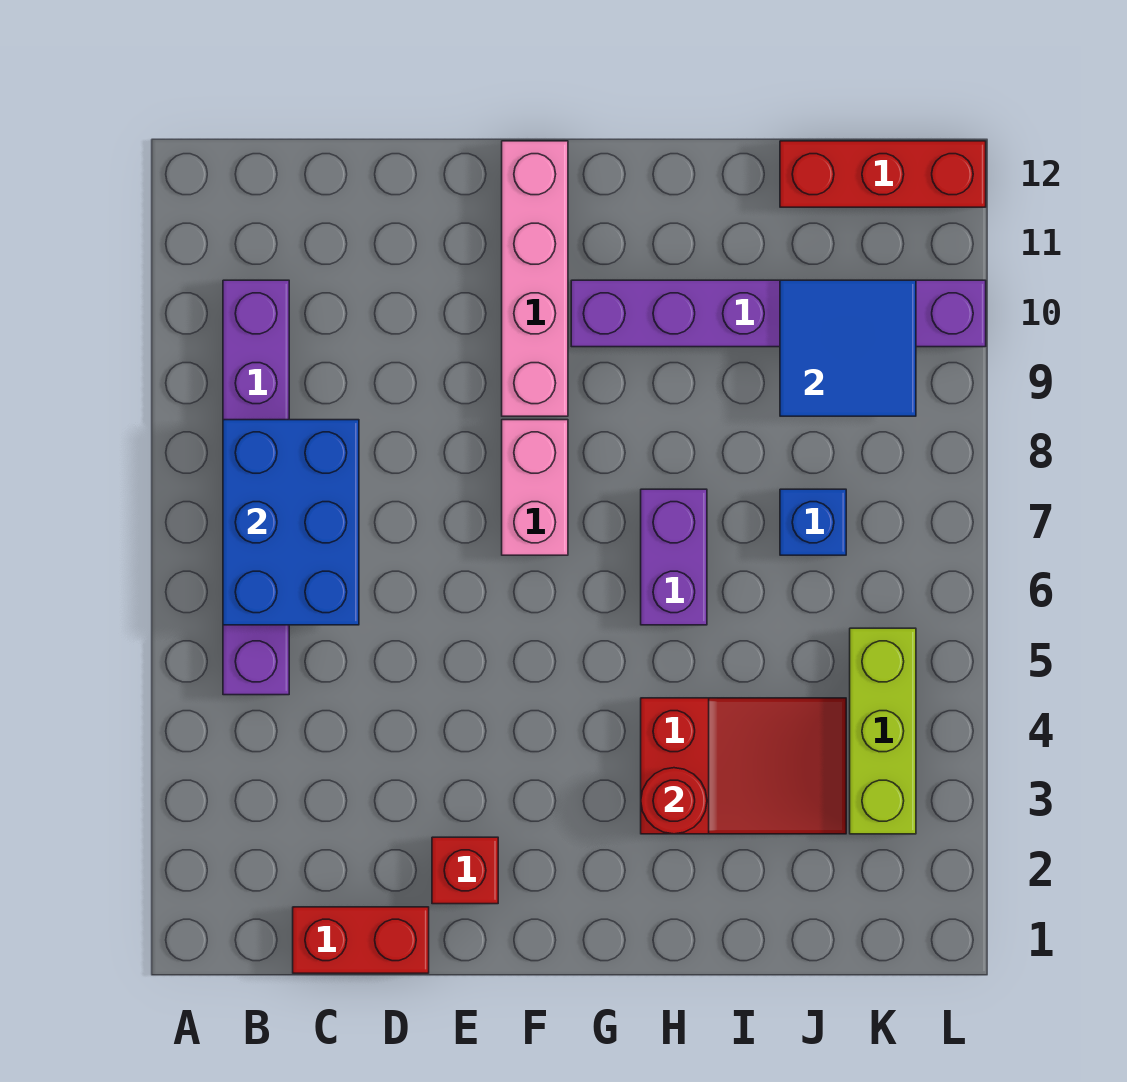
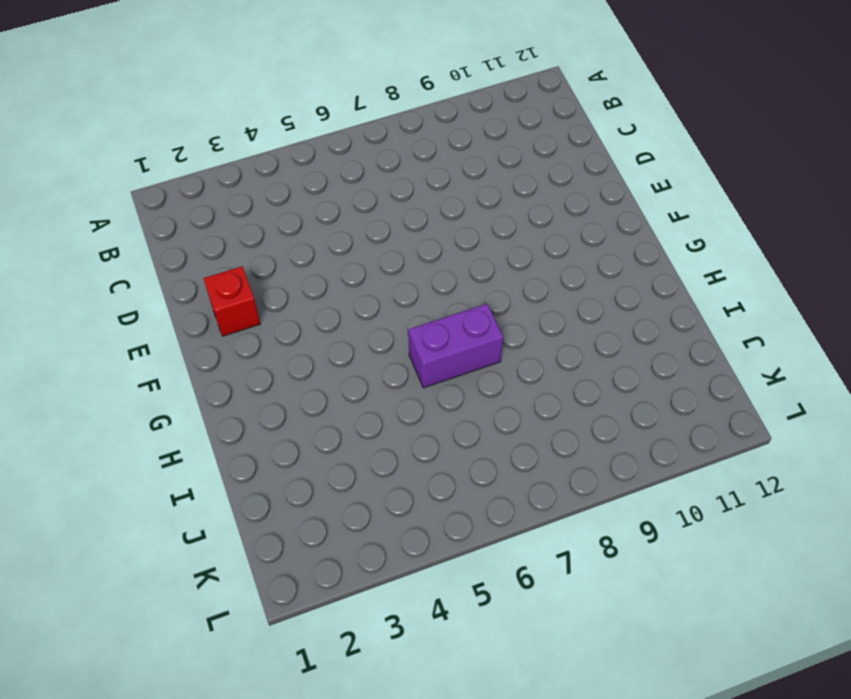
none -> purple brick B5:B10 level 1
none -> red brick C1:D1 level 1
none -> pink brick F7:F8 level 1

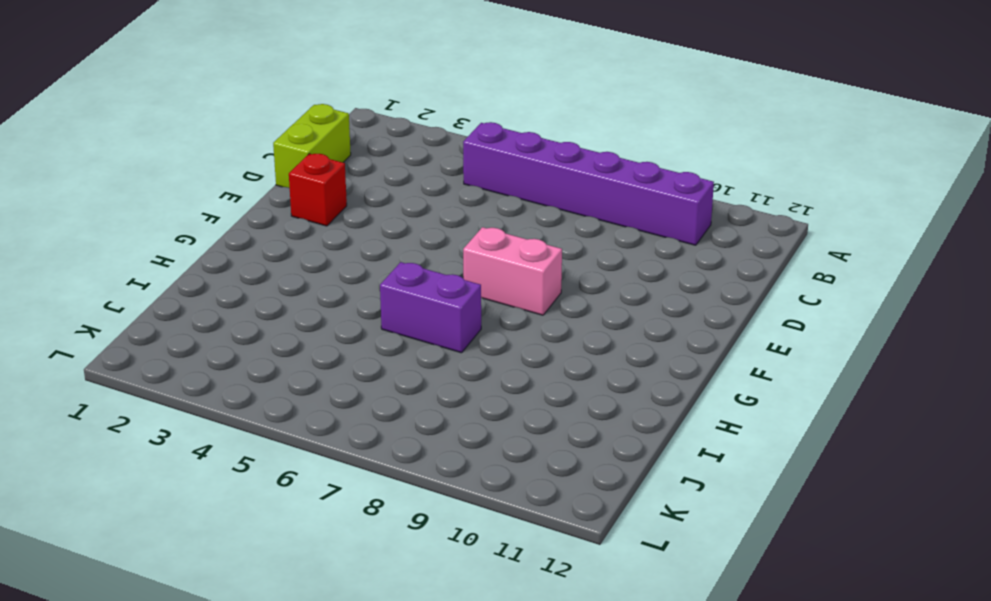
lime brick C1:D1 level 1 -> red brick C1:D1 level 1
none -> pink brick F9:F12 level 1
none -> purple brick G10:L10 level 1
none -> red slope H3:J4 level 1 top H

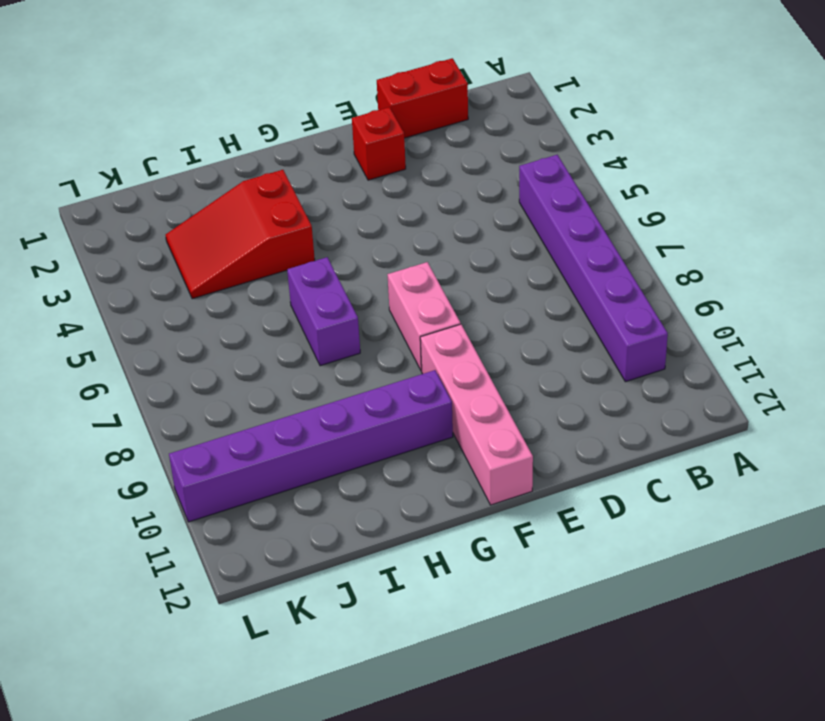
none -> blue brick J7 level 1
none -> red brick J12:L12 level 1
none -> lime brick K3:K5 level 1

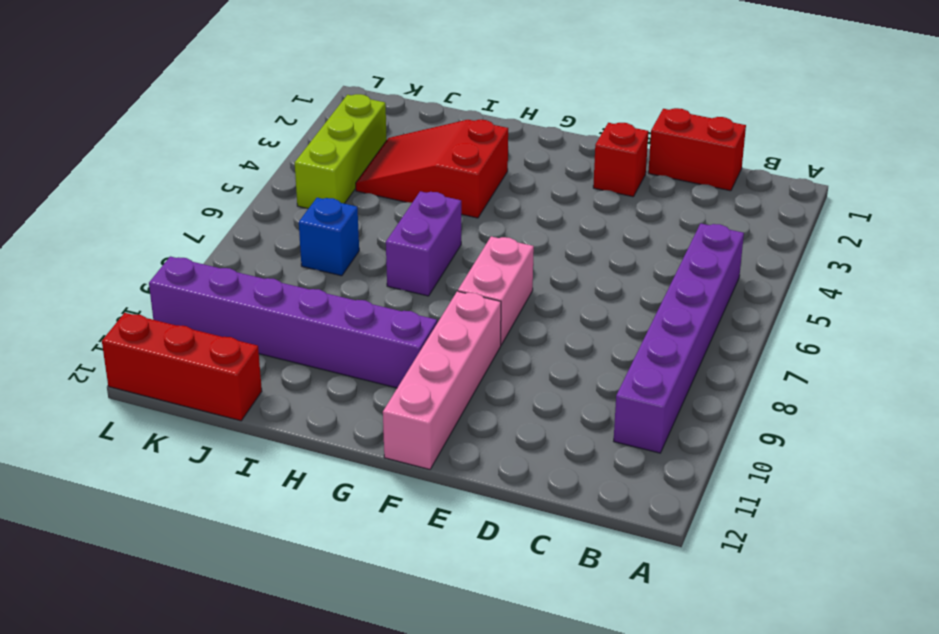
none -> blue brick B6:C8 level 2
none -> red round brick H3 level 2
none -> blue tile J9:K10 level 2

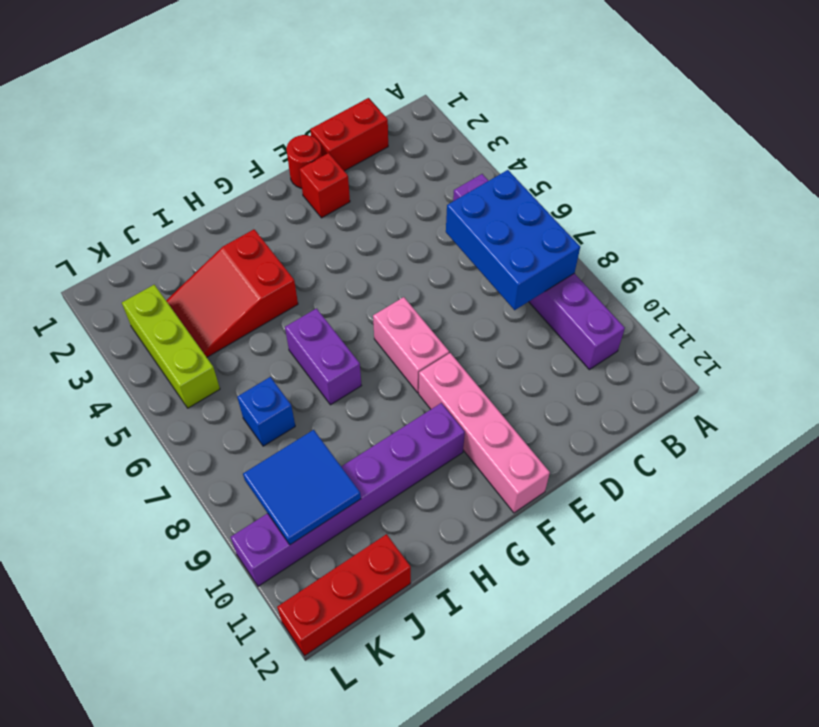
red round brick E1 level 1 -> red round brick H3 level 2

